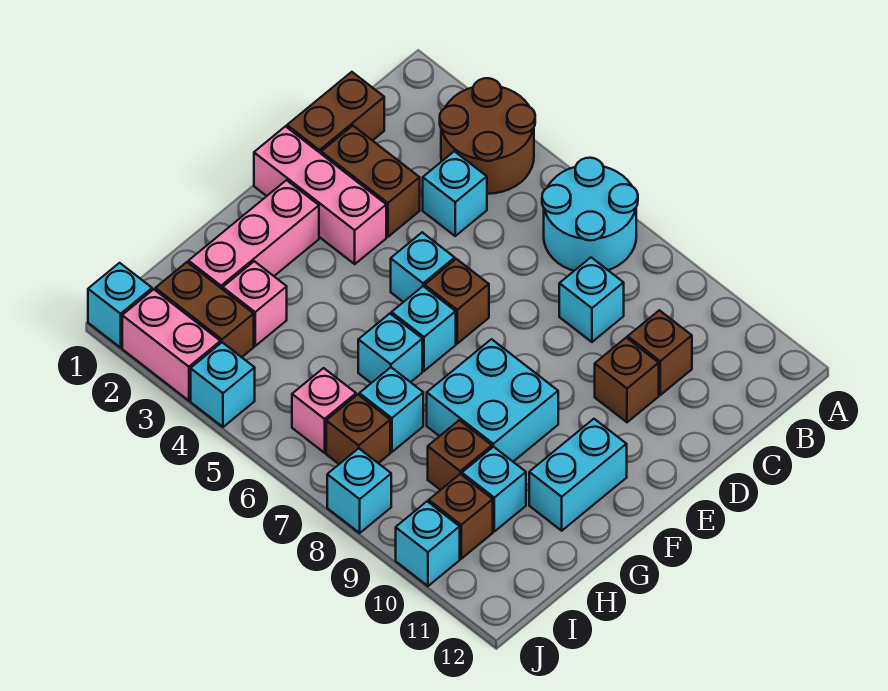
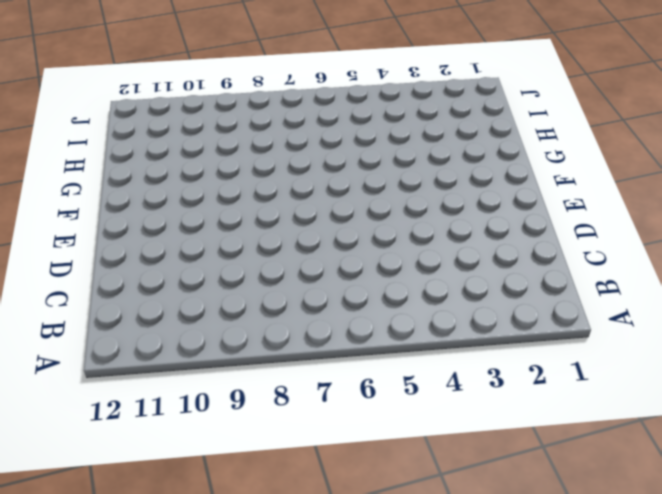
none -> brown round brick A3:B4 level 1
none -> cyan round brick A6:B7 level 1
none -> brown brick C1:D1 level 1

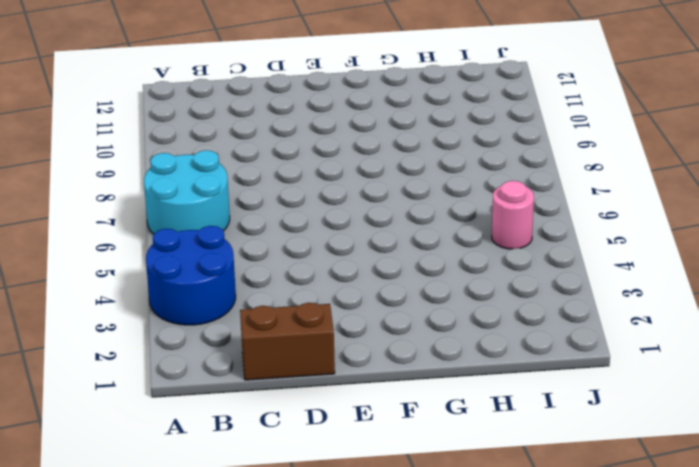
blue round brick A3:B4 level 1 -> brown round brick A3:B4 level 1
pink round brick I5 level 1 -> none
none -> cyan brick C4 level 1
none -> cyan brick C8 level 1
none -> brown brick C10 level 1

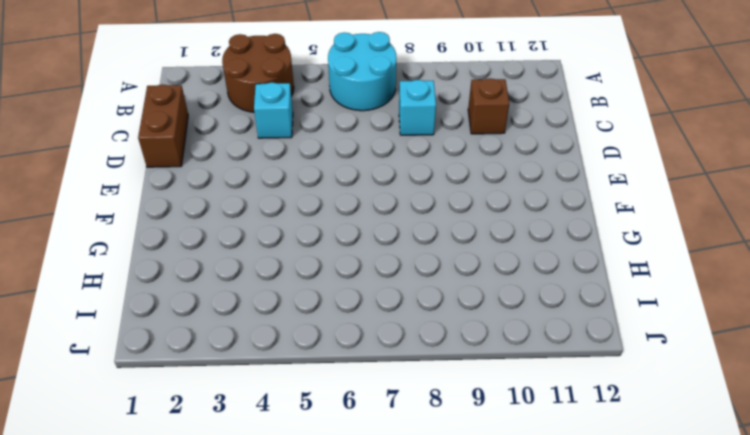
none -> brown brick D2:D3 level 1
none -> brown brick D10 level 1
none -> pink brick E1:E3 level 1

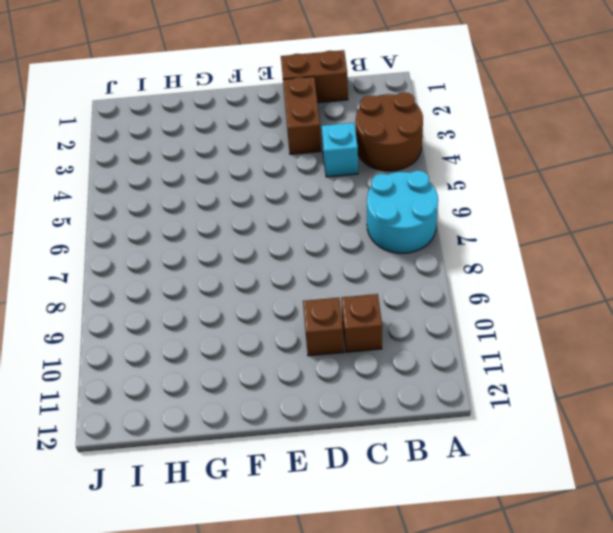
none -> cyan brick C8 level 1
none -> pink brick E1:E3 level 1
none -> cyan brick E5 level 1

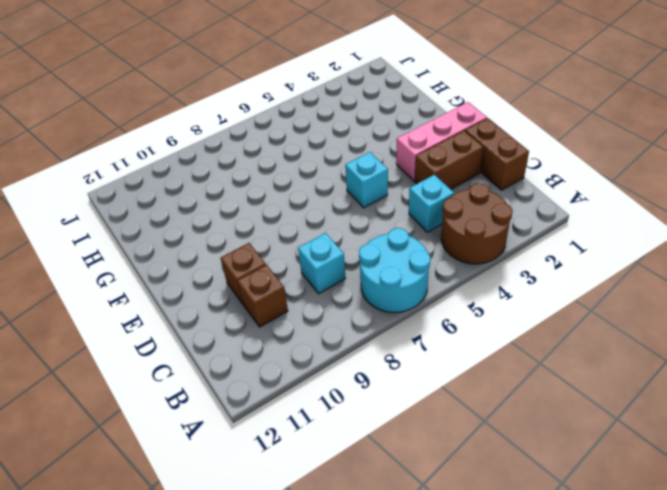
none -> brown brick E6 level 1
none -> pink brick F2:H2 level 1
none -> cyan brick F6 level 1

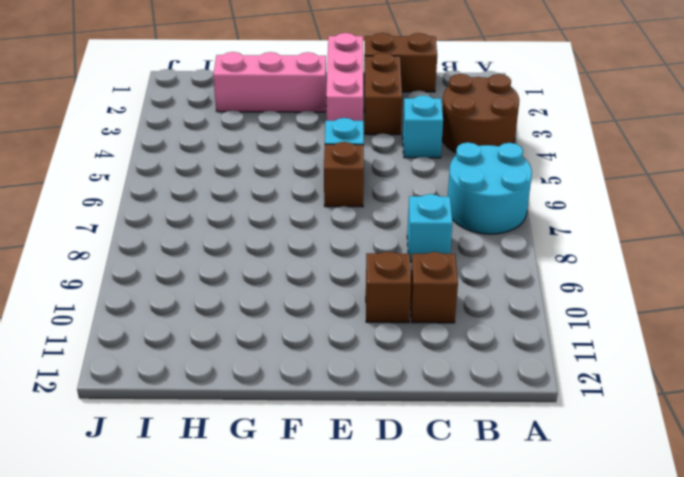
none -> cyan brick F6 level 1
none -> cyan brick F8:G9 level 1
none -> cyan brick F11:G11 level 1

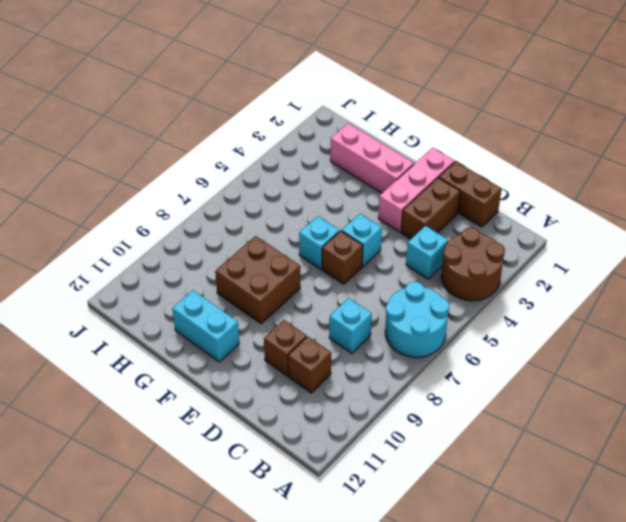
brown brick F8:G9 level 1 -> cyan brick F8:G9 level 1
none -> cyan brick G6 level 1
none -> pink brick H3 level 1
none -> cyan brick H7 level 1

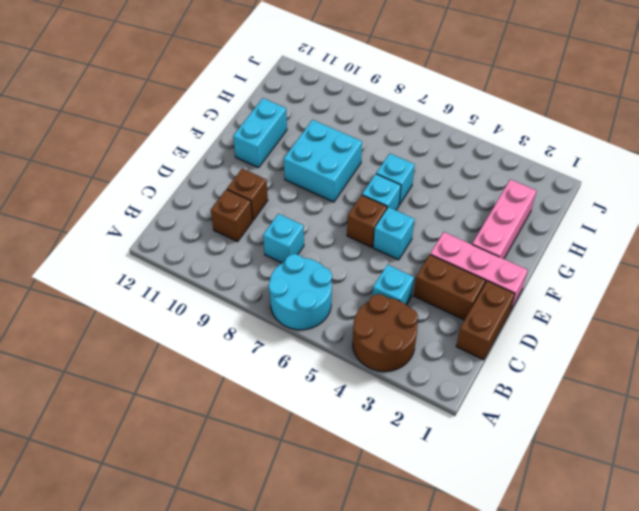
none -> pink brick H3 level 1
none -> cyan brick H7 level 1
none -> brown brick H9 level 1

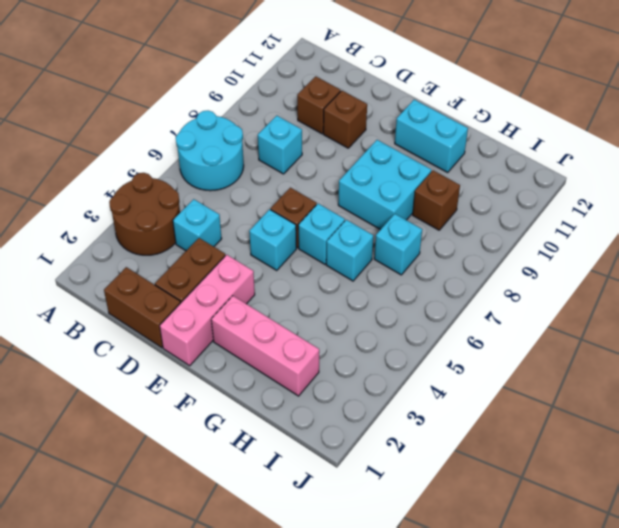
none -> pink brick H3 level 1
none -> cyan brick H10 level 1
none -> brown brick I2:I3 level 1

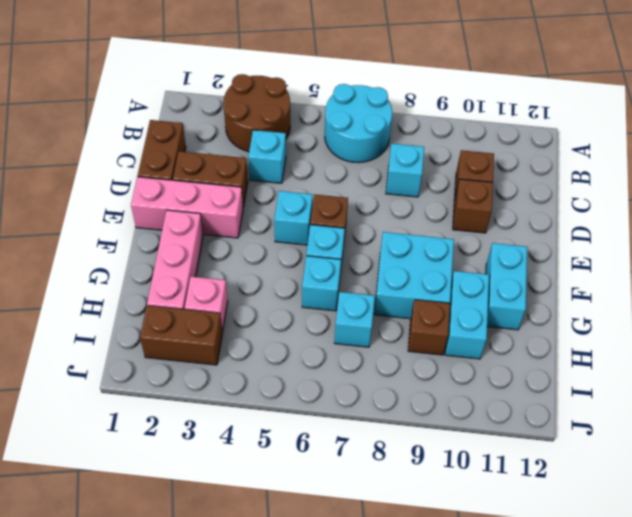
cyan brick G10:H10 level 1 -> cyan brick H10 level 1
none -> pink brick I6 level 1
none -> brown brick I7 level 1
none -> brown brick I10 level 1

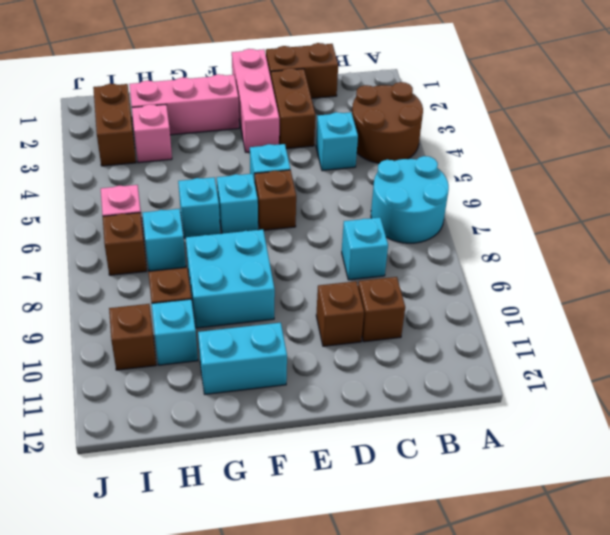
none -> cyan brick J1 level 1
none -> pink brick J2:J3 level 1
none -> cyan brick J4 level 1

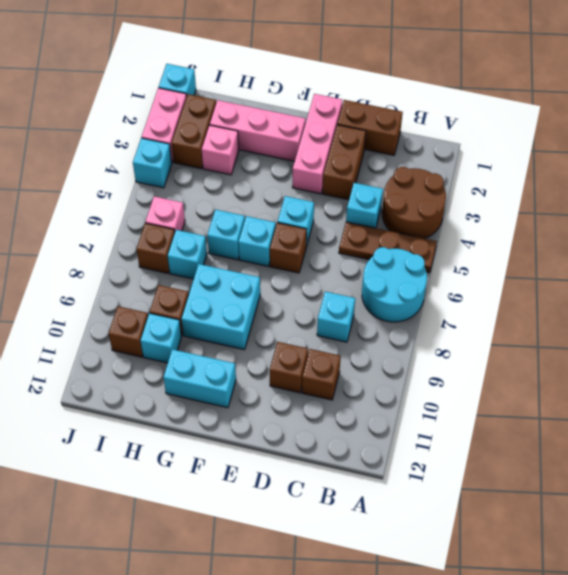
brown plate A5:C5 level 1 -> none
none -> cyan brick J8 level 1
none -> cyan brick J10 level 1

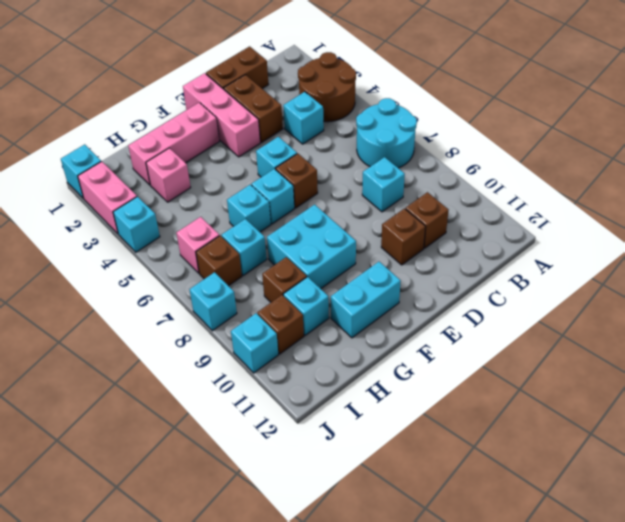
none -> brown brick I2:I3 level 1

